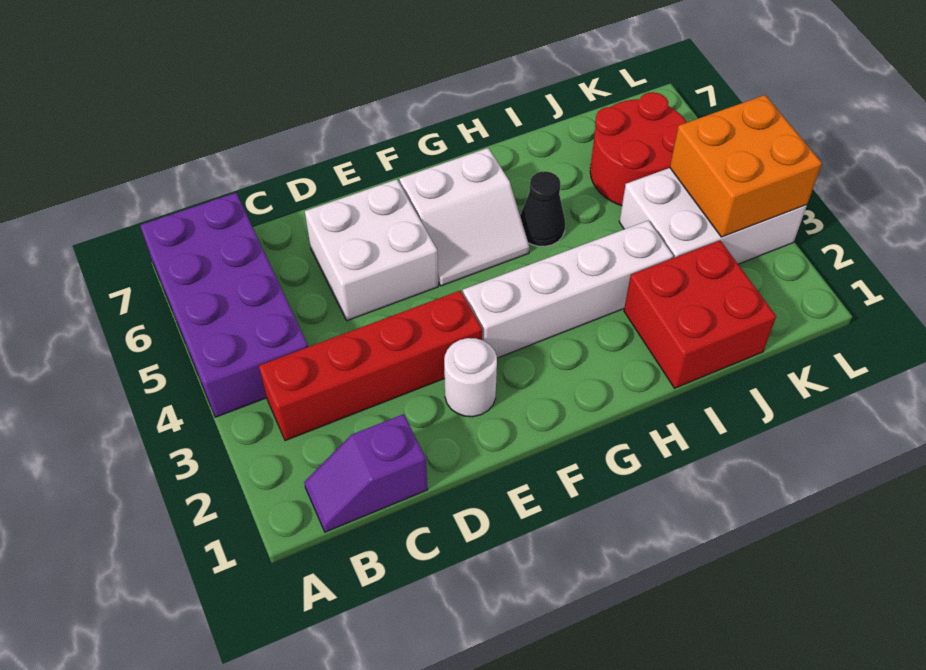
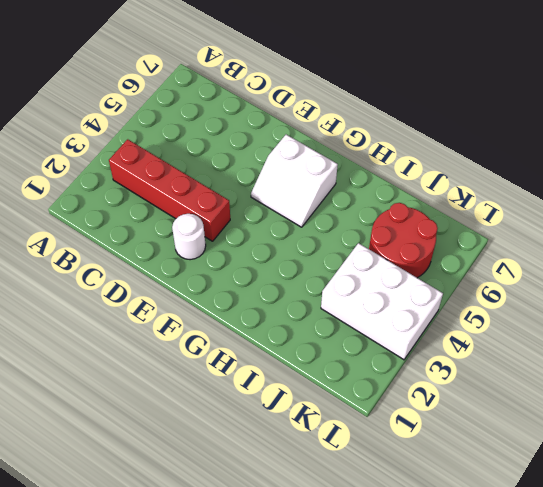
none -> purple brick A4:B7 level 1
none -> purple slope B1:C1 level 1 top C
none -> white brick D5:E6 level 1

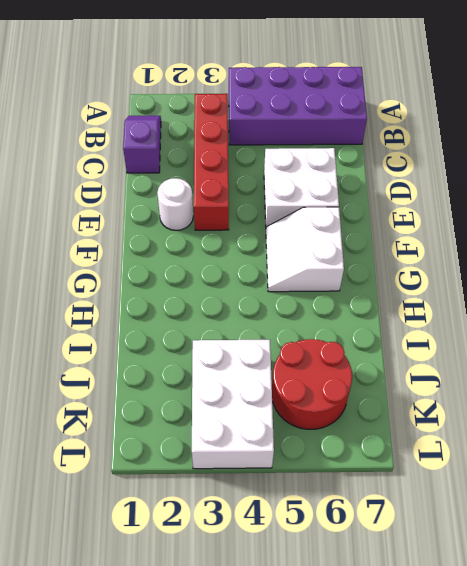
none -> white brick F3:I3 level 1
none -> black cone H5 level 1
none -> red brick I1:J2 level 1

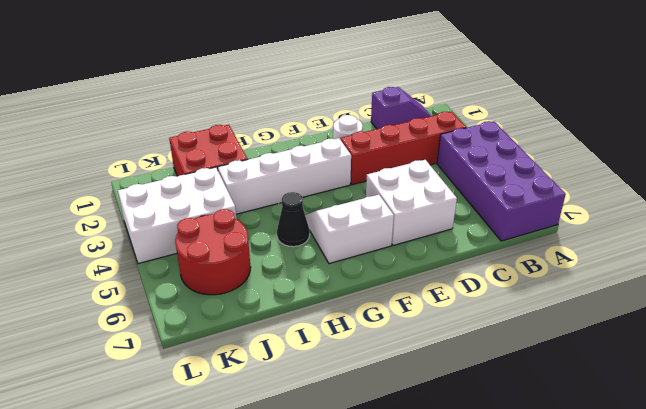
none -> orange brick K3:L4 level 2

